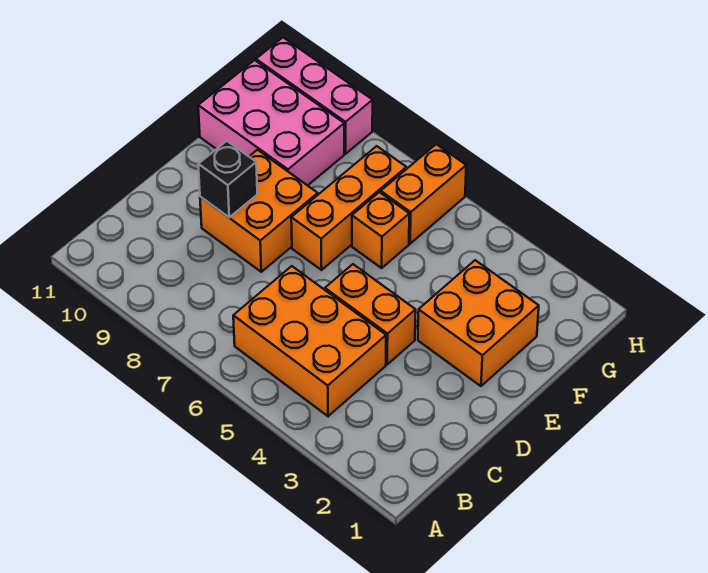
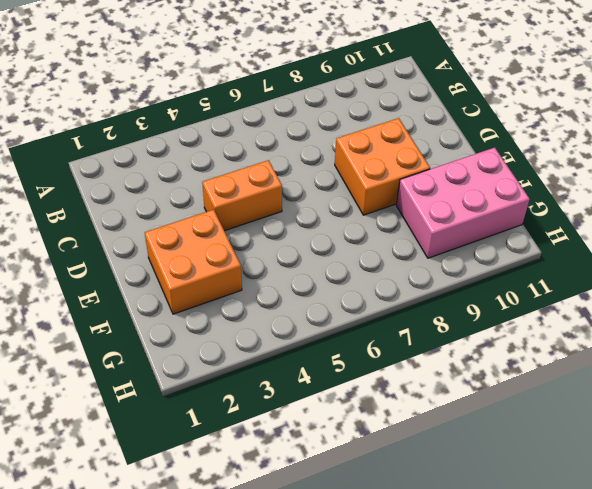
none -> orange brick B4:C6 level 1
none -> orange brick E7:G7 level 1

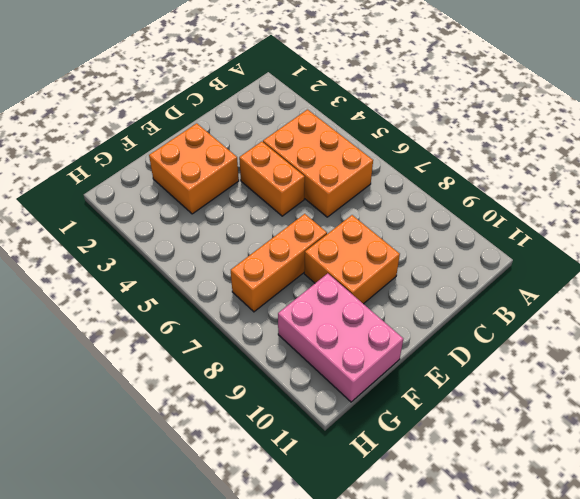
none -> orange brick F6 level 1
none -> orange brick G6:H6 level 1

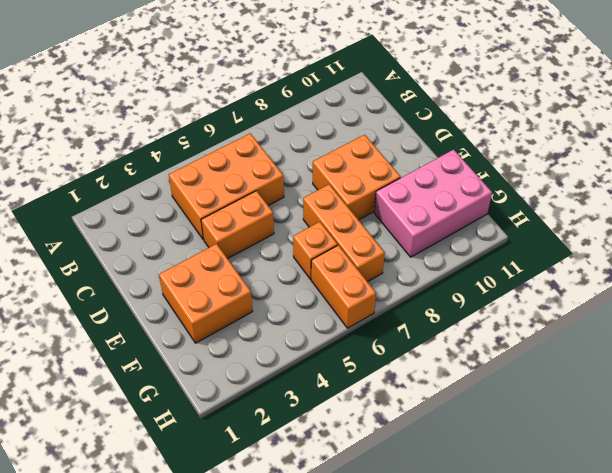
none -> pink brick H9:H11 level 1
none -> black brick D9 level 2

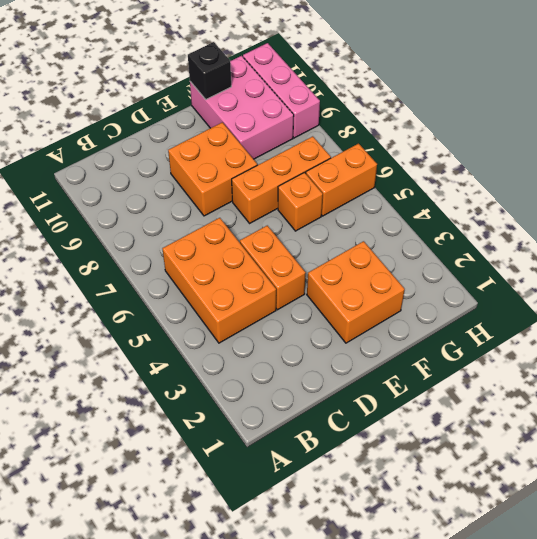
black brick F11 level 2 -> black brick D9 level 2

